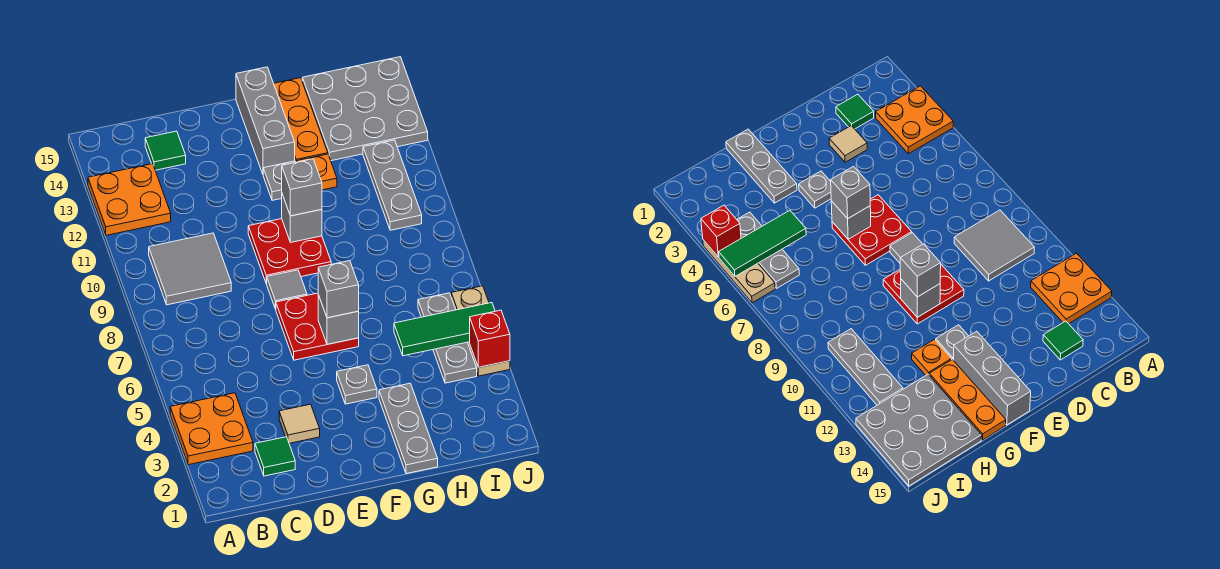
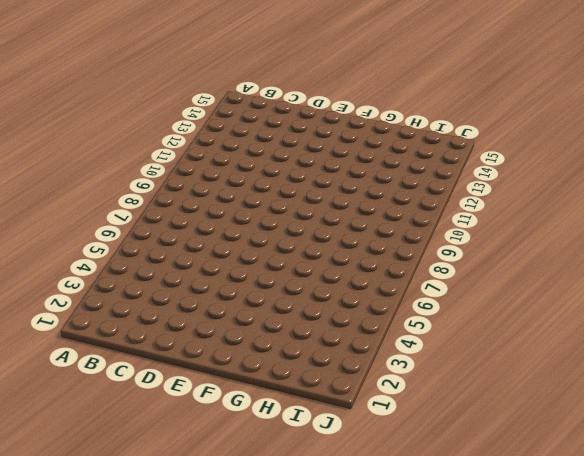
none -> orange plate A3:B4 level 1
none -> orange plate A12:B13 level 1
none -> grey tile B9:C10 level 1

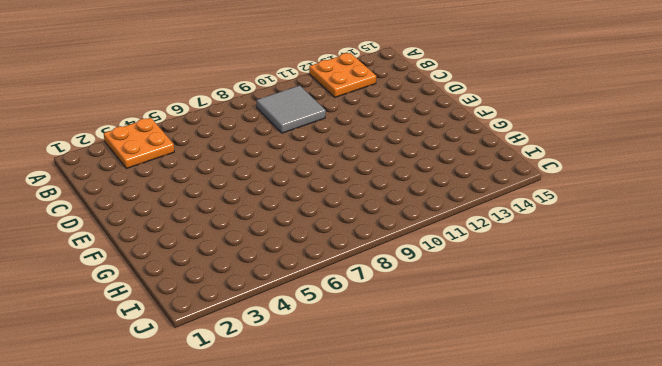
none -> green tile C2 level 1
none -> green tile C14 level 1
none -> tan tile D3 level 1

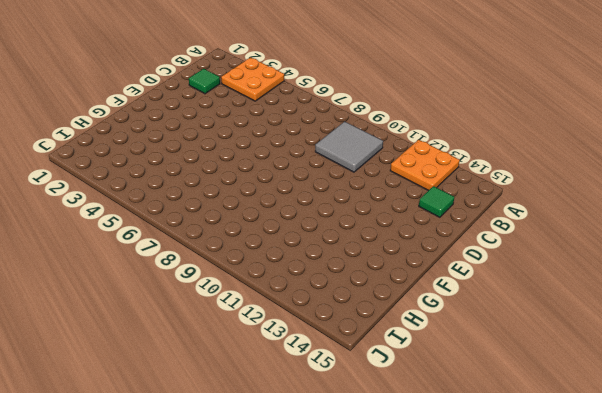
none -> tan tile D3 level 1
none -> red plate E6:F7 level 1
none -> grey tile E8 level 1

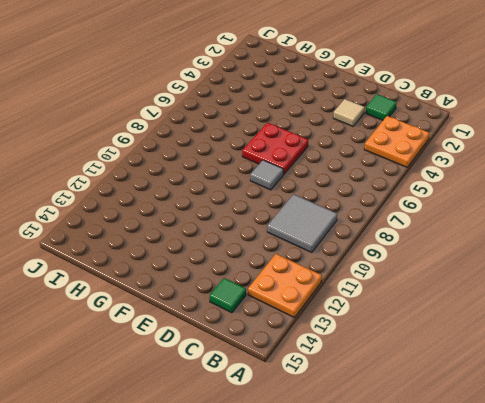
none -> red plate E9:F10 level 1
none -> grey plate F4 level 1
none -> grey plate F12 level 1

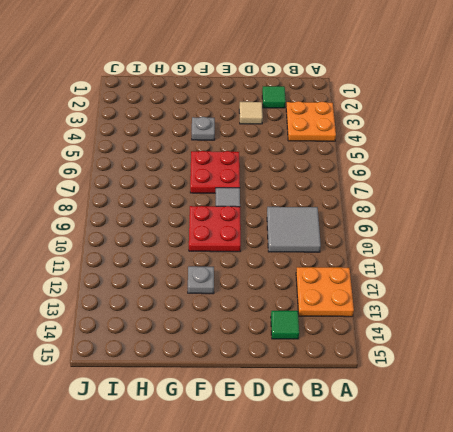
none -> grey brick F13:F15 level 1
none -> grey plate G1:G3 level 1
none -> orange plate G12 level 1

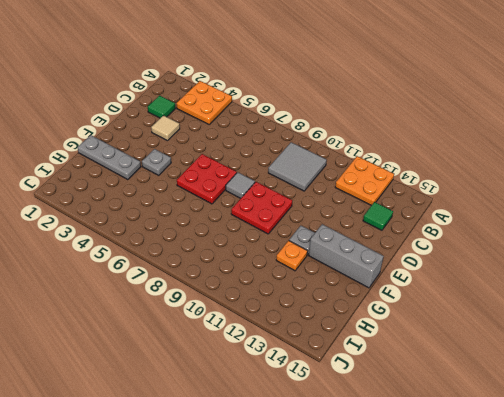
none -> orange plate G13:G15 level 1
none -> grey plate H13:J15 level 1
none -> grey plate I4:I6 level 1

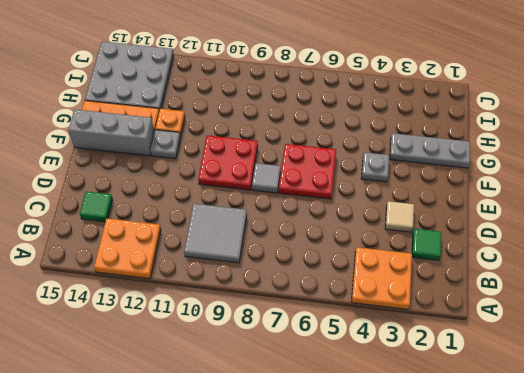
none -> grey plate I4:I6 level 1
none -> grey plate I10:I12 level 1
none -> tan plate J4:J6 level 1

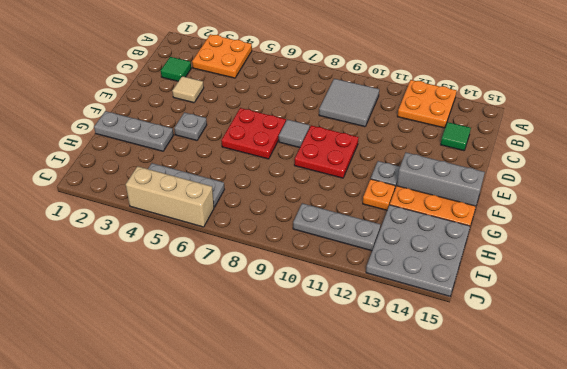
tan brick J4:J6 level 1 -> tan plate J4:J6 level 1
none -> grey brick F6 level 2
none -> grey brick F10 level 2
none -> green tile H5:J5 level 2

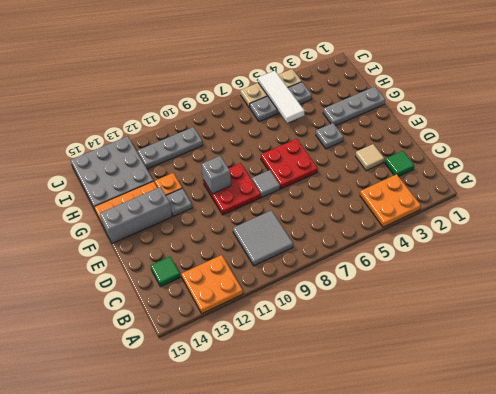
white tile H5:J5 level 2 -> green tile H5:J5 level 2
none -> grey brick F6 level 2
none -> red brick J4 level 2
none -> grey brick F6 level 3

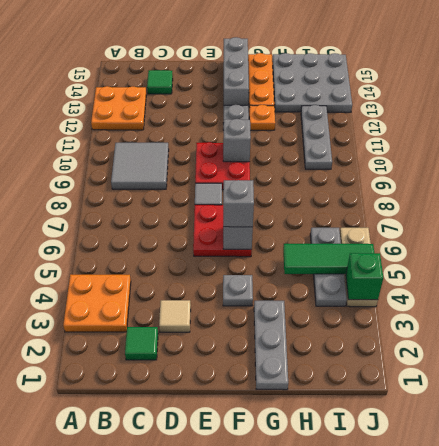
green brick J4 level 2 -> red brick J4 level 2
none -> grey brick F10 level 3

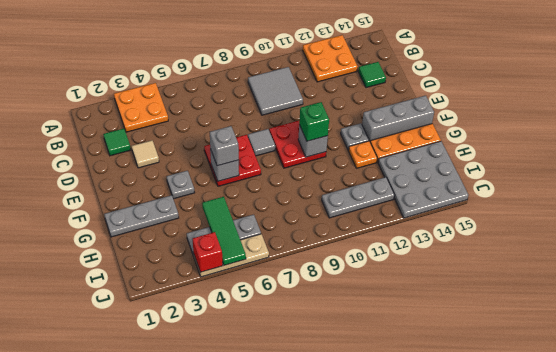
green brick F10 level 3 -> grey brick F10 level 3

